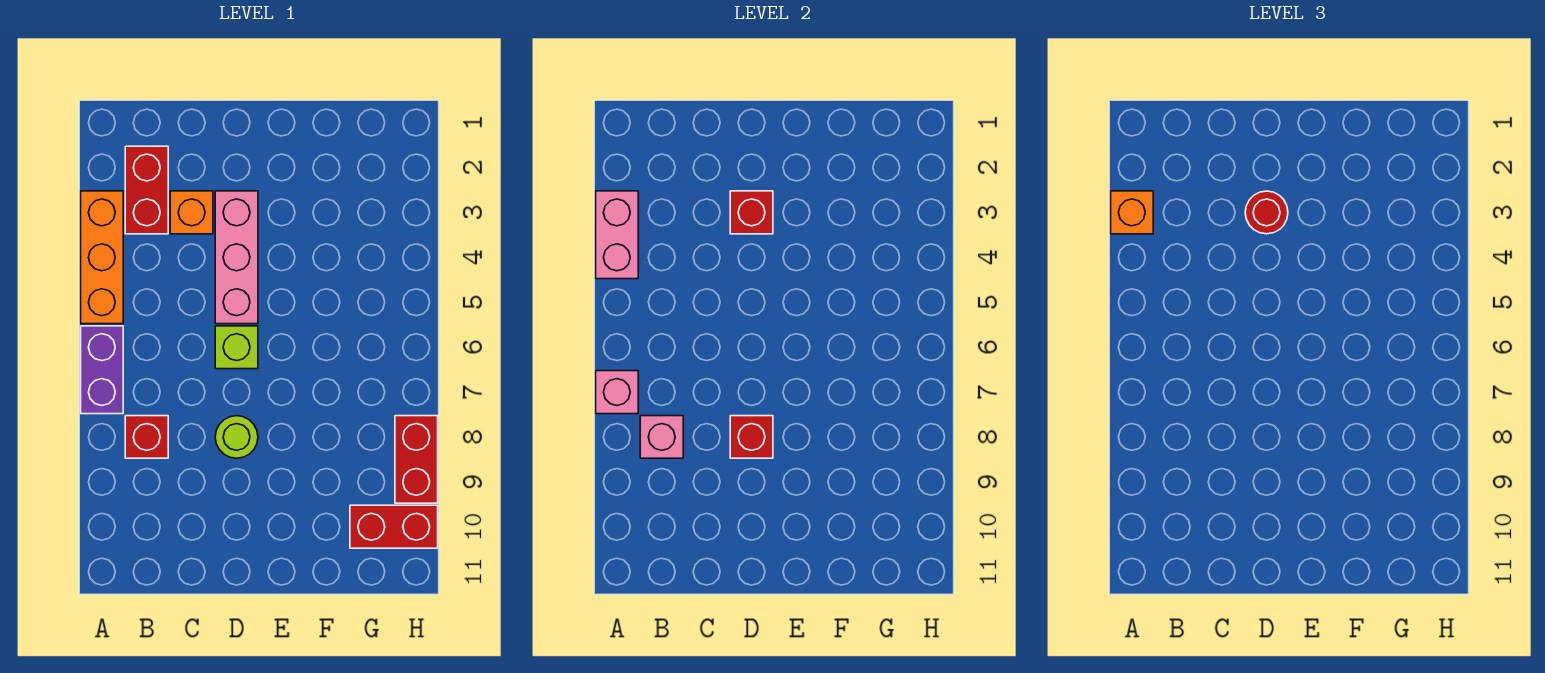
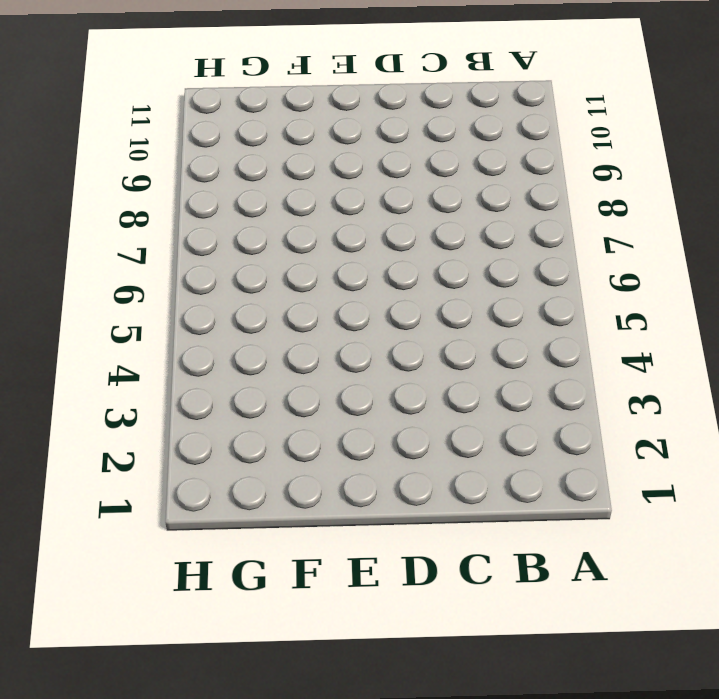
none -> orange brick A3:A5 level 1
none -> purple brick A6:A7 level 1
none -> red brick B2:B3 level 1

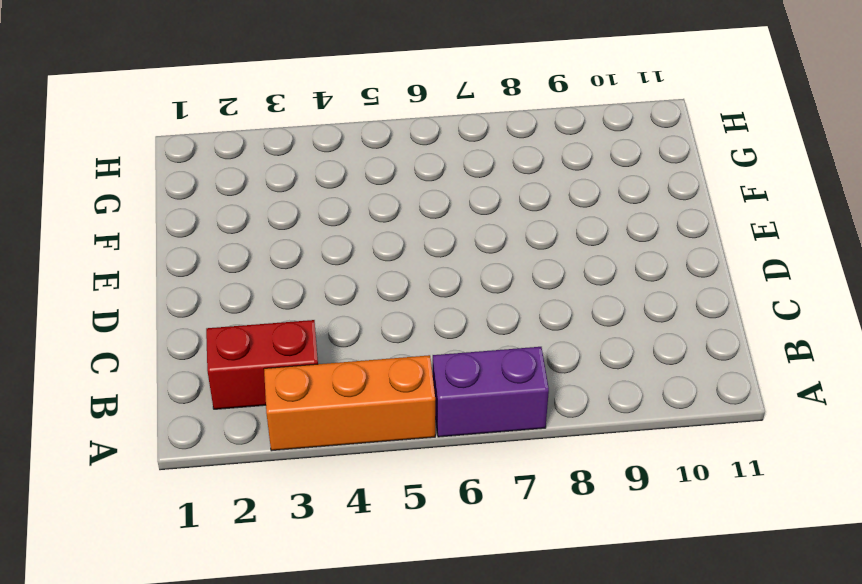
none -> red brick B8 level 1
none -> orange brick C3 level 1
none -> pink brick D3:D5 level 1

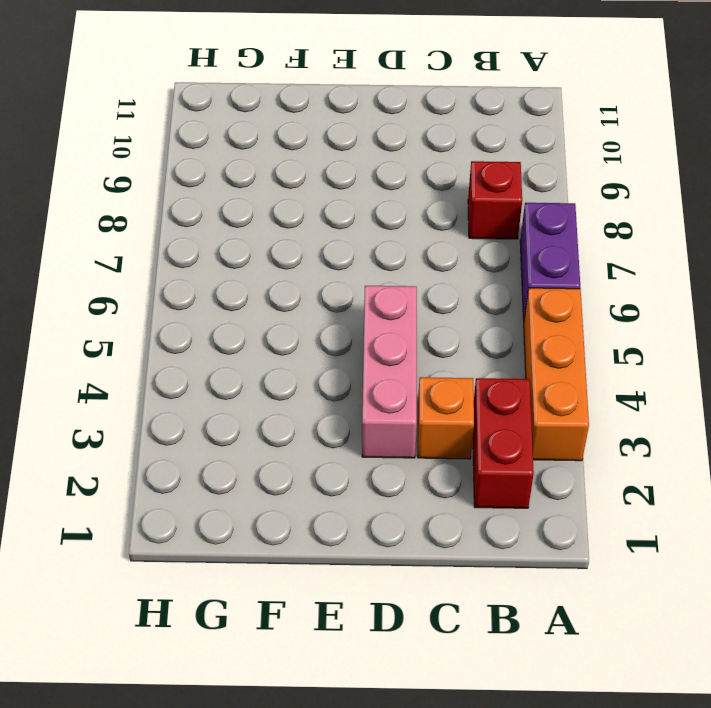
none -> lime brick D6 level 1
none -> lime round brick D8 level 1
none -> red brick G10:H10 level 1

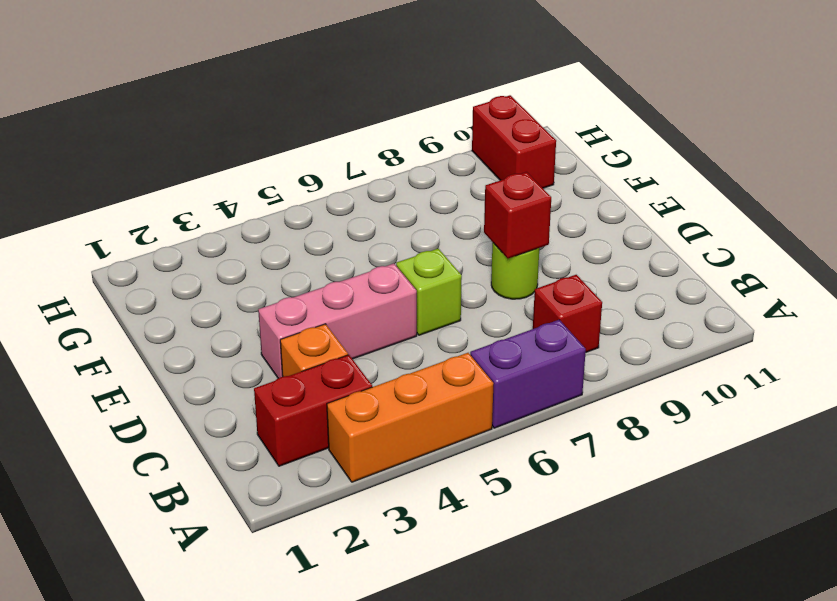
none -> red brick H8:H9 level 1
none -> pink brick A3:A4 level 2
none -> pink brick A7 level 2

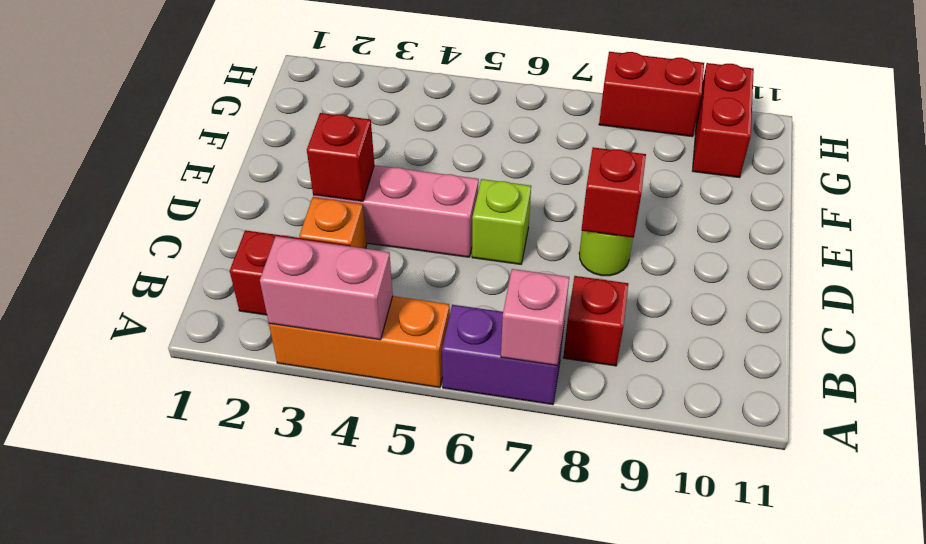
none -> pink brick B8 level 2
none -> orange brick A3 level 3
none -> red round brick D3 level 3

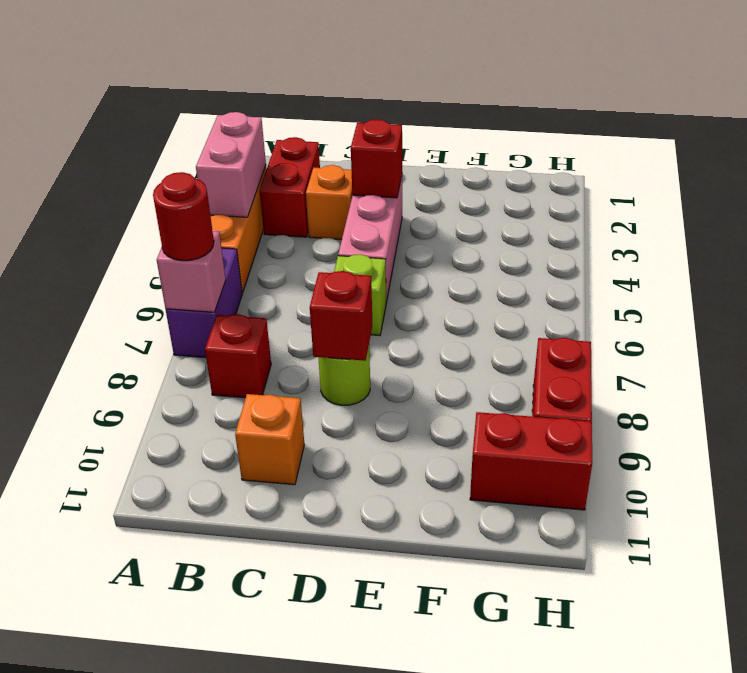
red round brick A7 level 3 -> red round brick D3 level 3
orange brick C10 level 1 -> orange brick A3 level 3
none -> pink brick B8 level 2

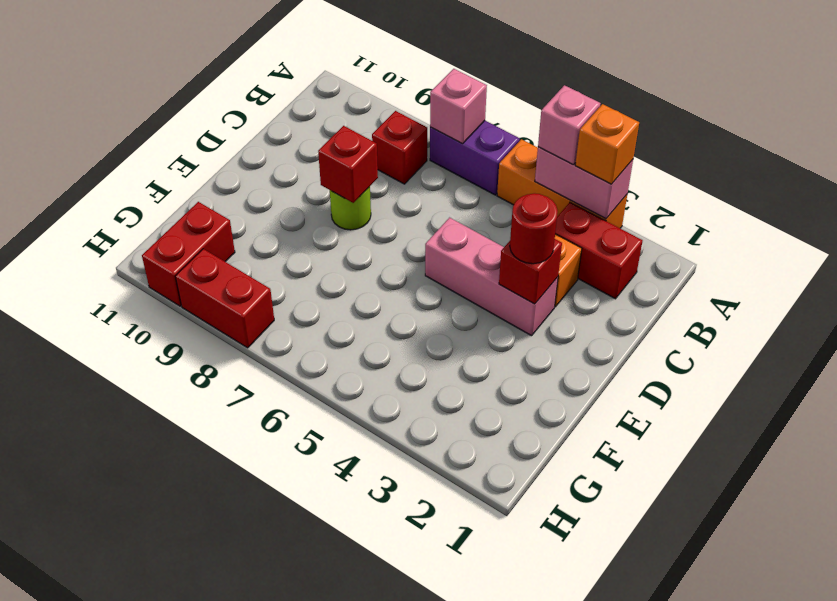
pink brick A4 level 3 -> pink brick B8 level 2
none -> lime brick D6 level 1

